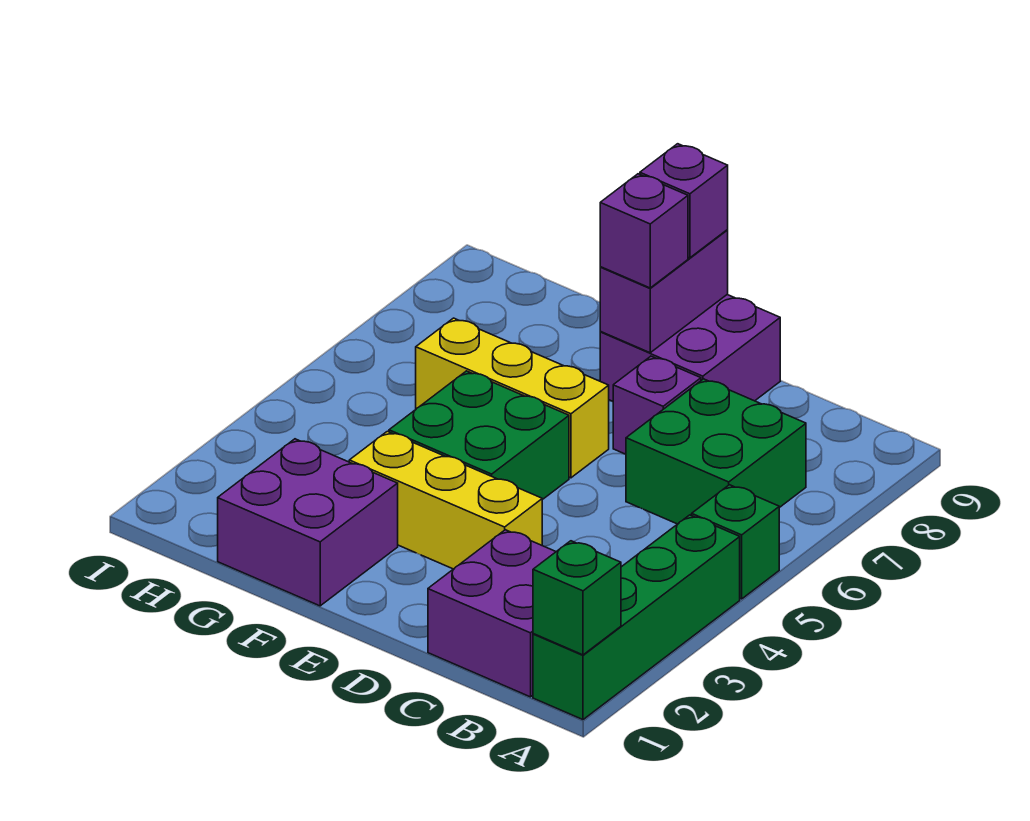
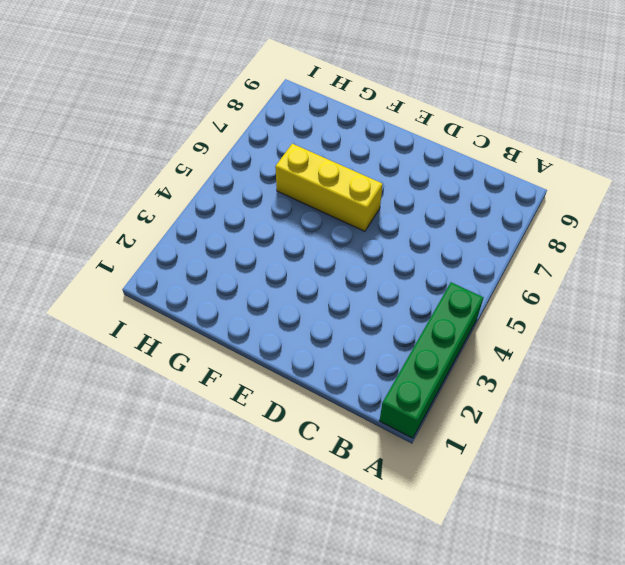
none -> green brick A5 level 1
none -> purple brick B1:C2 level 1
none -> green brick B6:C7 level 1

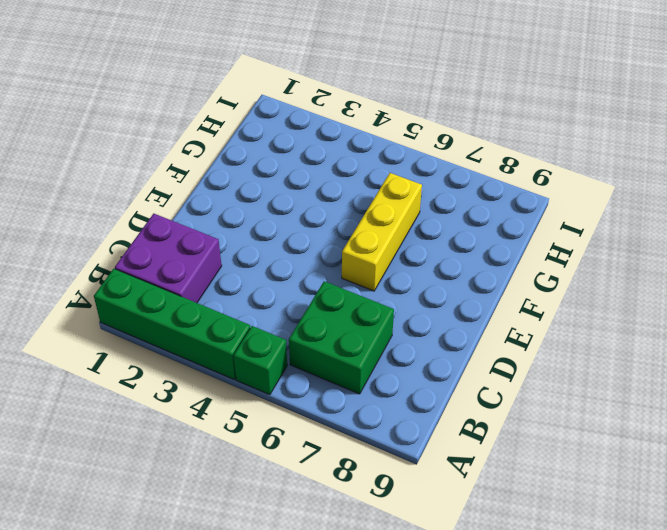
none -> yellow brick D3:F3 level 1
none -> purple brick D7 level 1
none -> purple brick D8:E9 level 1

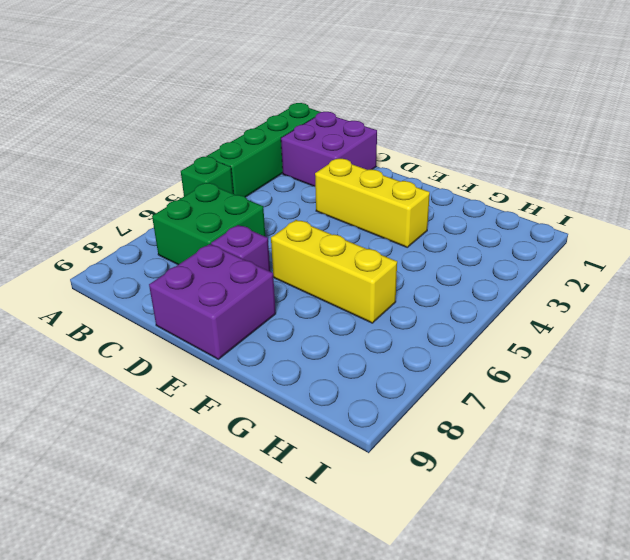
none -> green brick E4:F5 level 1
none -> purple brick F1:G2 level 1
none -> green brick A1 level 2

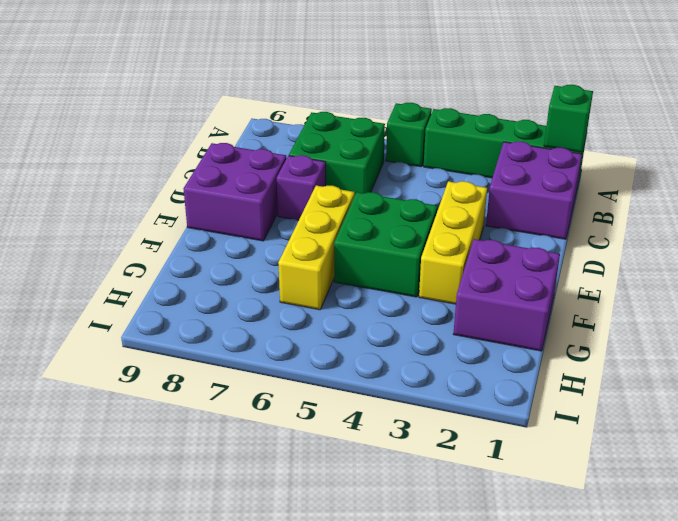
none -> purple brick E8:E9 level 2
none -> purple brick E8 level 3
none -> purple brick E9 level 3

